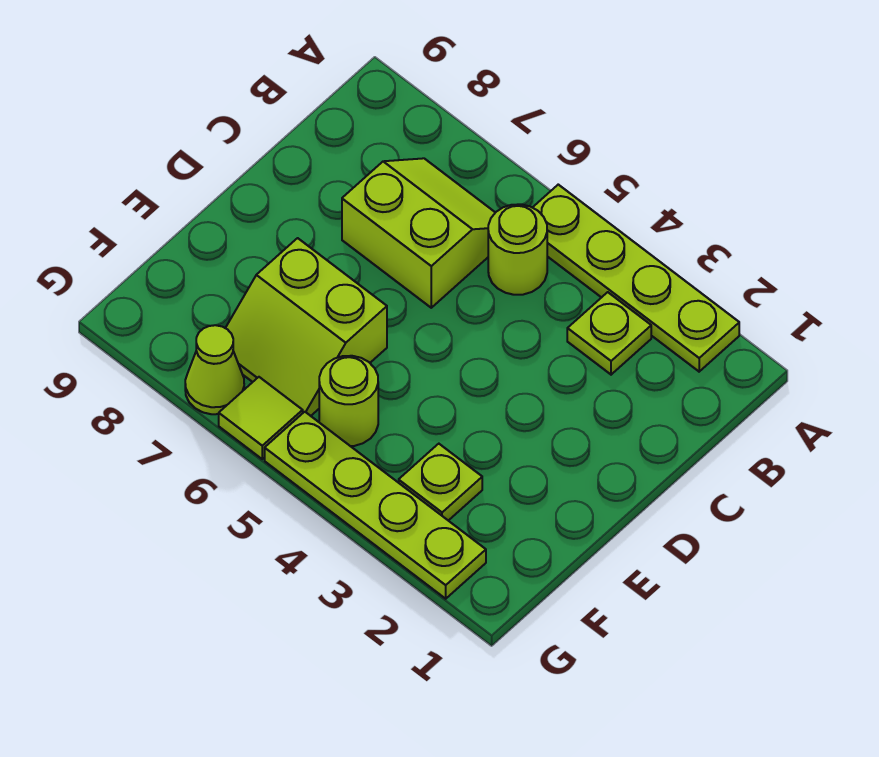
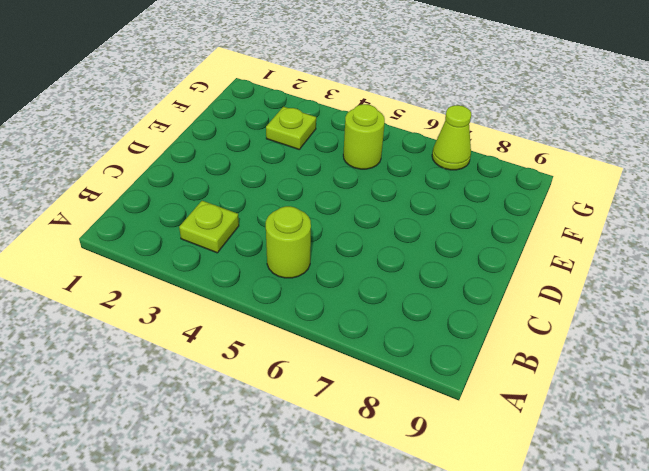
none -> lime plate A2:A5 level 1
none -> lime slope B6:C7 level 1 top C

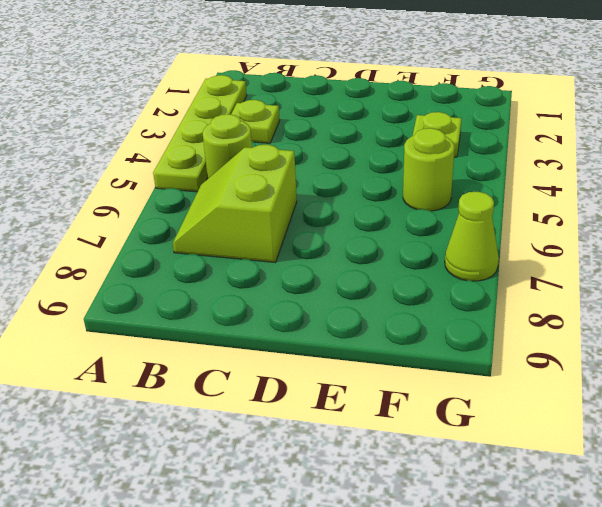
none -> lime slope E6:F7 level 1 top E
none -> lime plate G2:G5 level 1

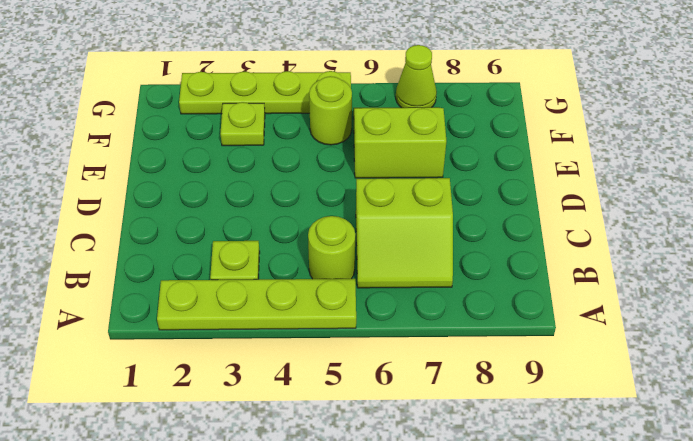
none -> lime tile G6 level 1

